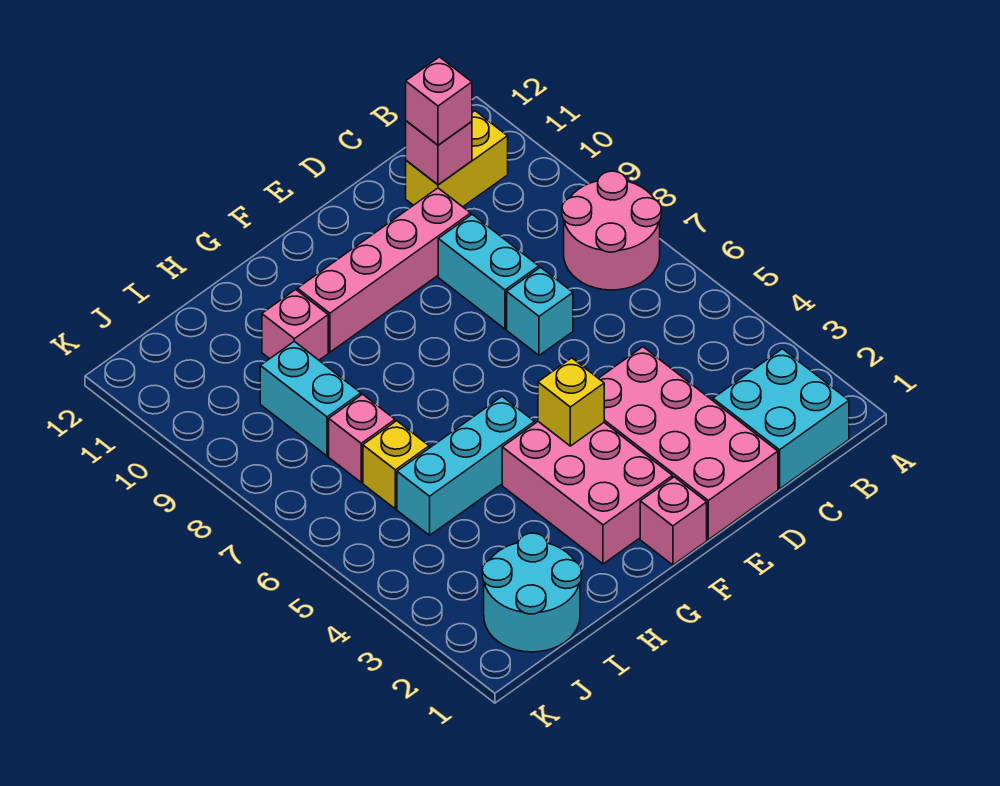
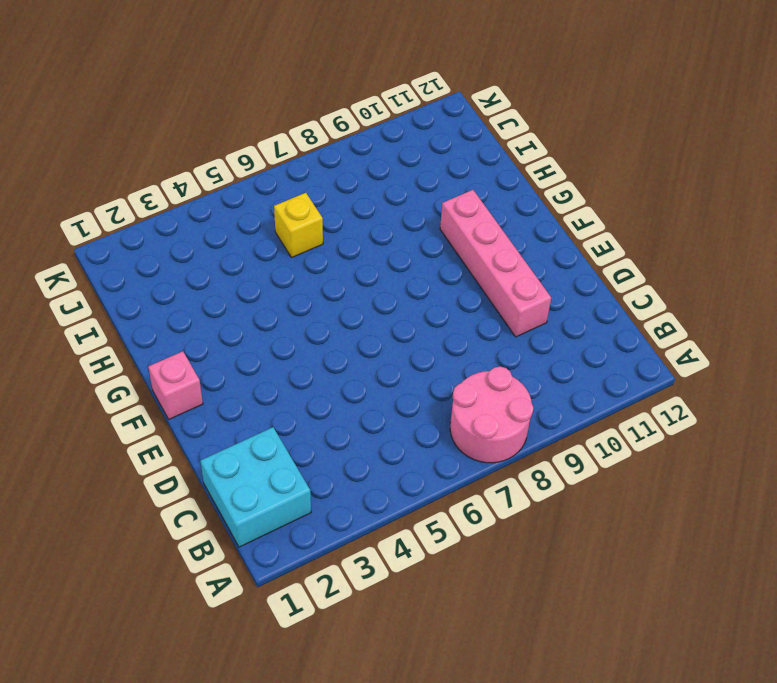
none -> yellow brick B11:C11 level 1
none -> pink brick D1:E4 level 1
none -> cyan brick D7 level 1

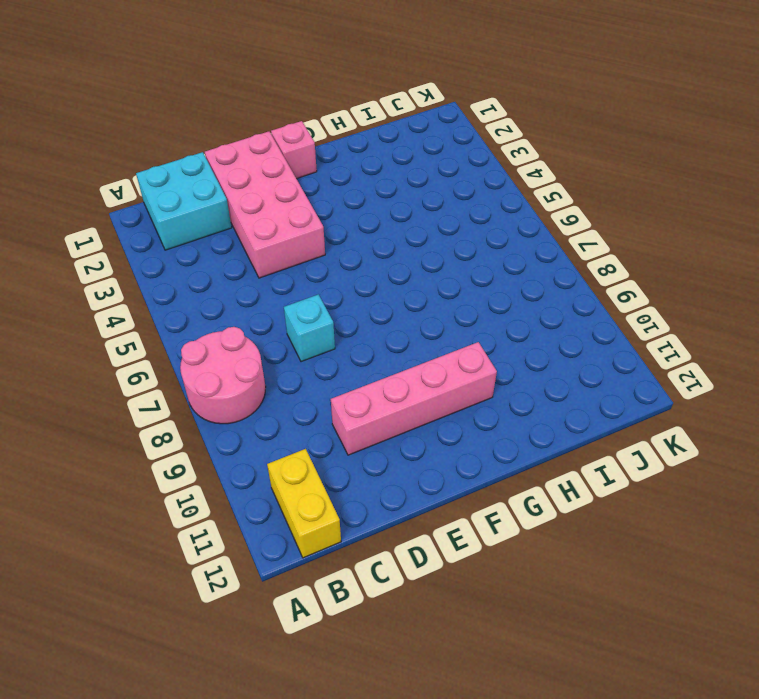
yellow brick B11:B12 level 1 -> yellow brick B11:C11 level 1
none -> cyan brick D8:D9 level 1
none -> pink brick F2:G4 level 1
none -> cyan brick G5:I5 level 1

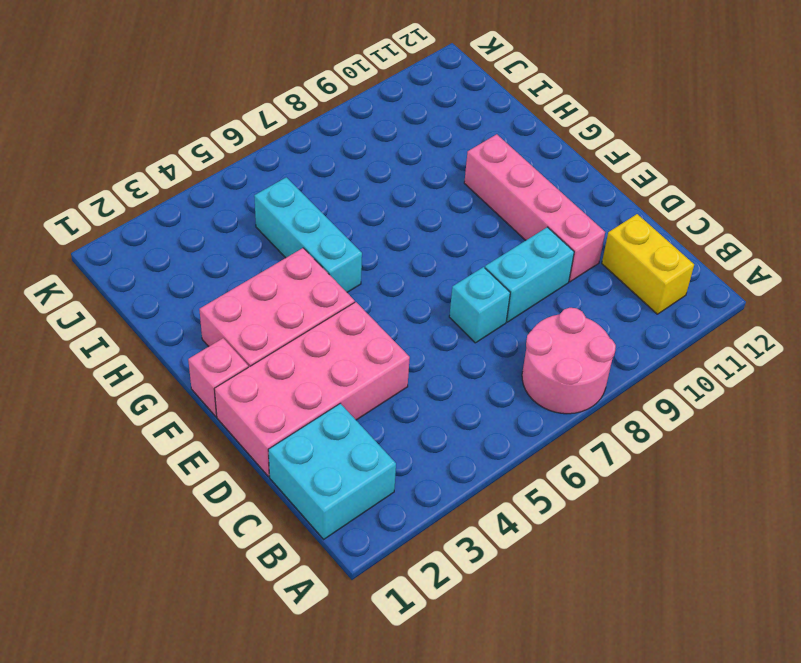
none -> pink brick H10 level 1
none -> cyan round brick I1:J2 level 1
none -> yellow brick I6 level 1

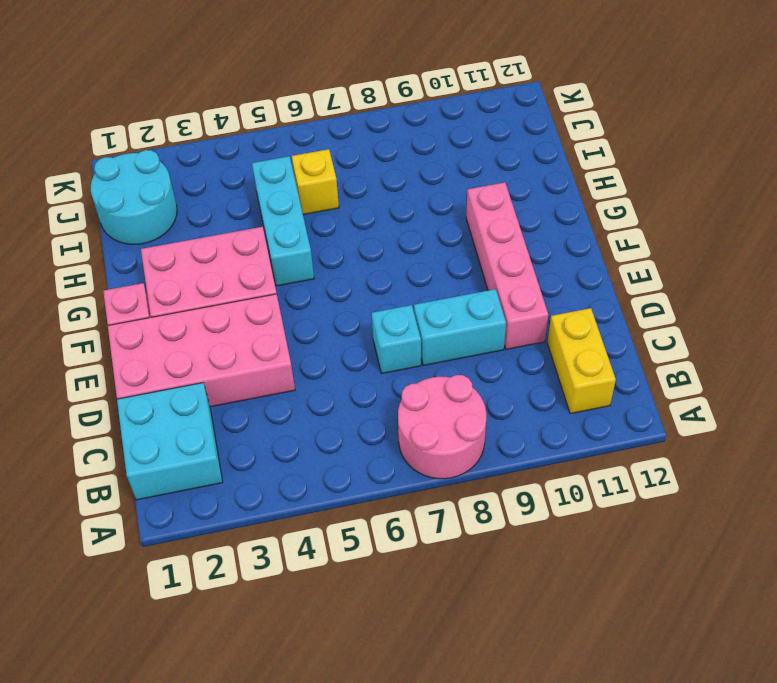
none -> pink brick H10 level 1
none -> pink brick I7 level 1
none -> cyan brick I8:I9 level 1

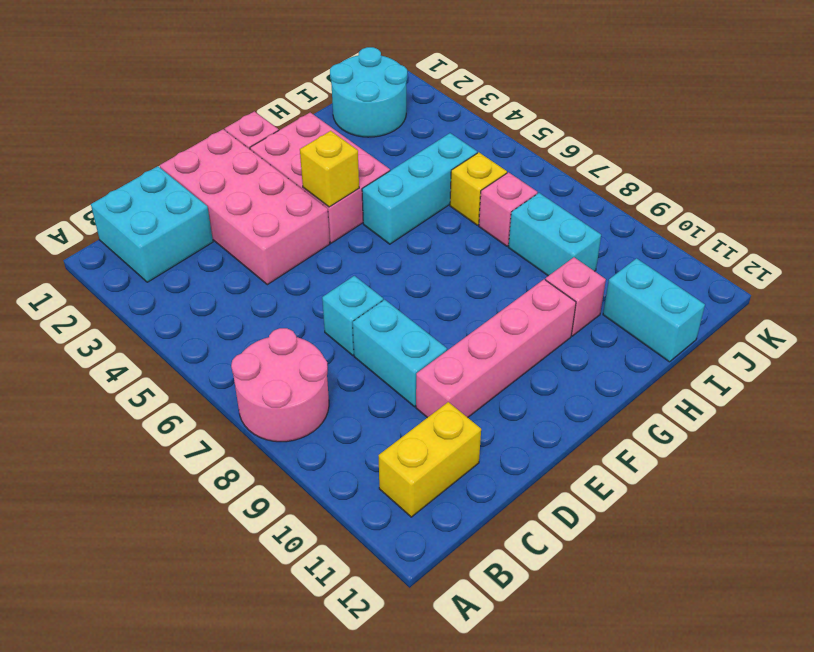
cyan brick I11:I12 level 1 -> none
none -> pink brick C11 level 2
none -> pink brick C11 level 3

